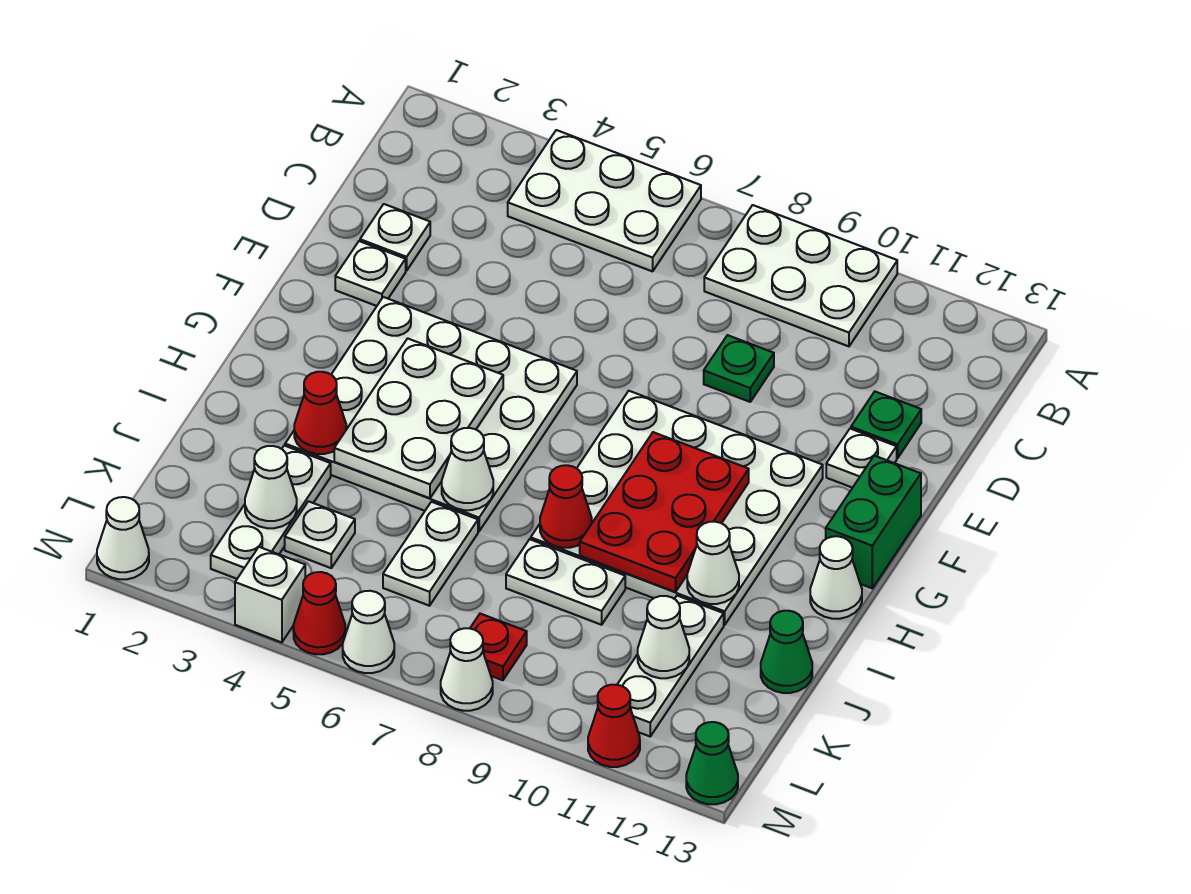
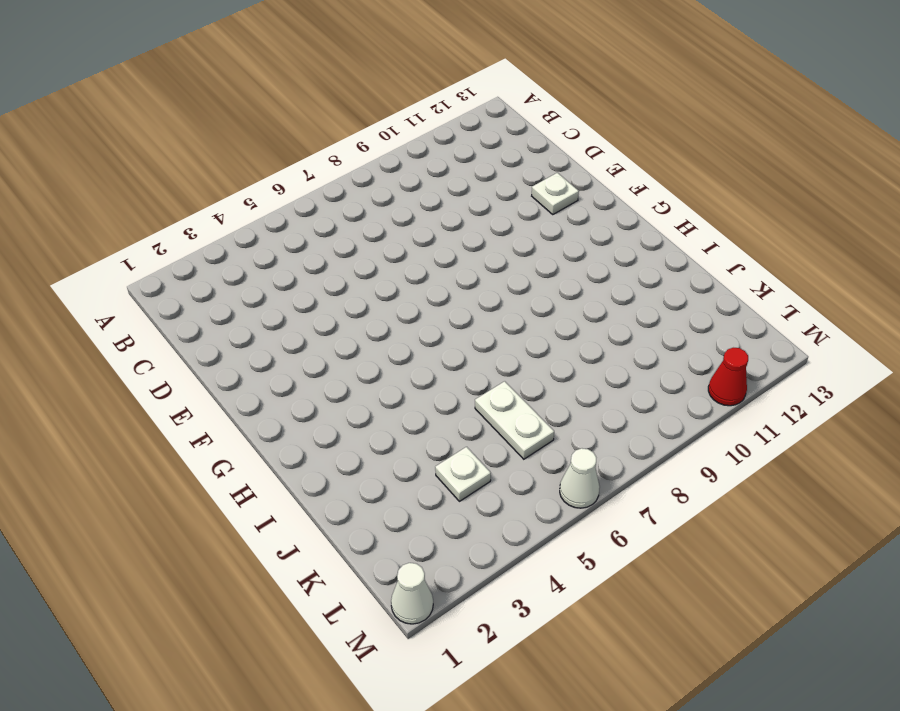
none -> white plate A4:B6 level 1
none -> white plate A8:B10 level 1
none -> white plate D2 level 1
none -> green plate D9 level 1

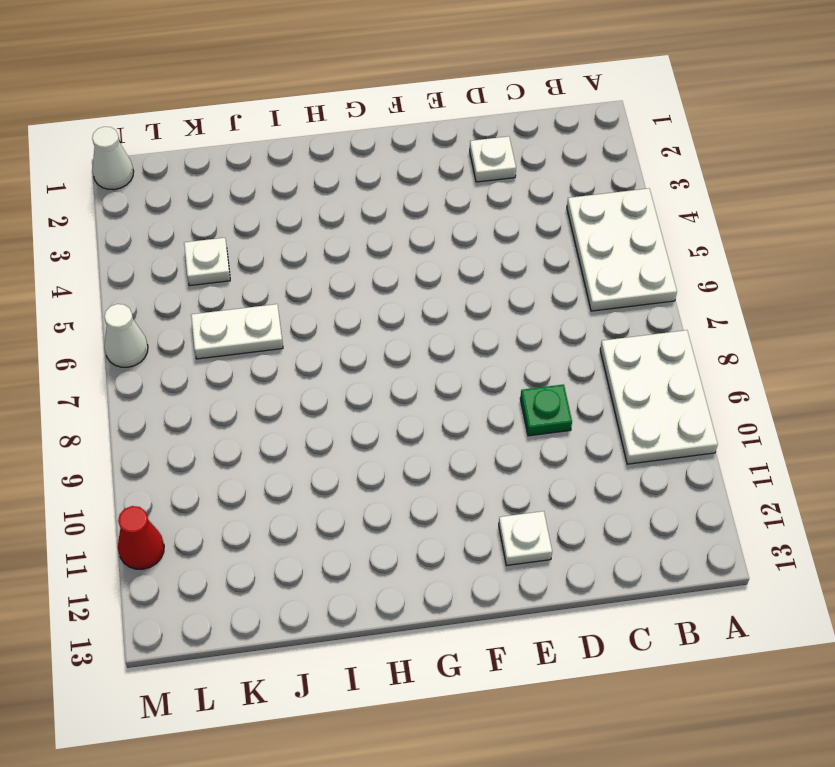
none -> green plate D12 level 1
none -> white plate E2 level 1
none -> white plate F3:I6 level 1
none -> white plate F8:I11 level 1

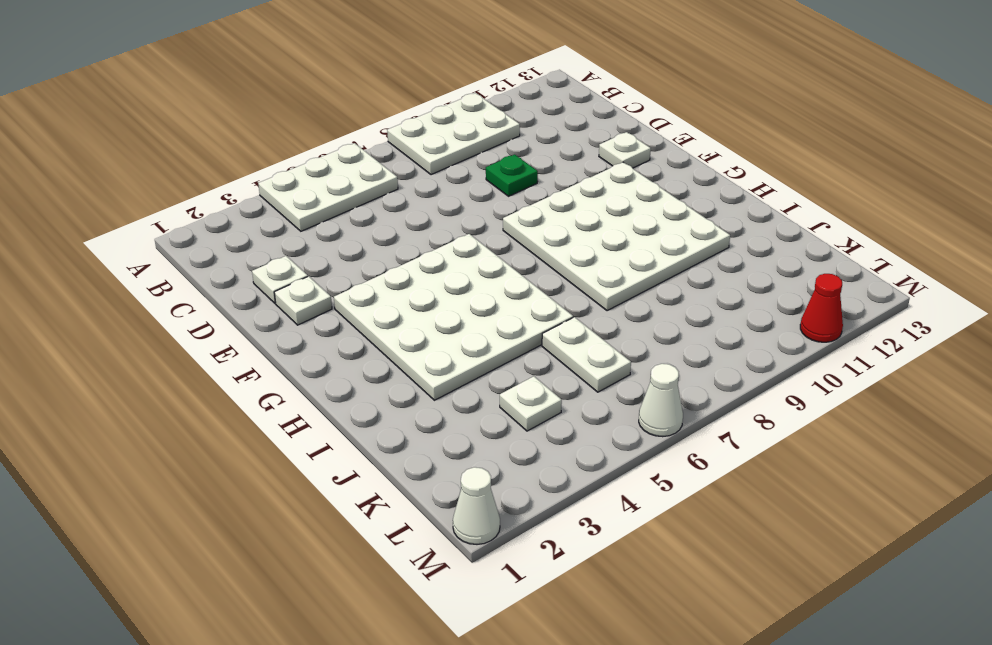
none -> green plate D12 level 1
none -> green brick F13:G13 level 1
none -> white cone H13 level 1
none -> white plate J3:L3 level 1

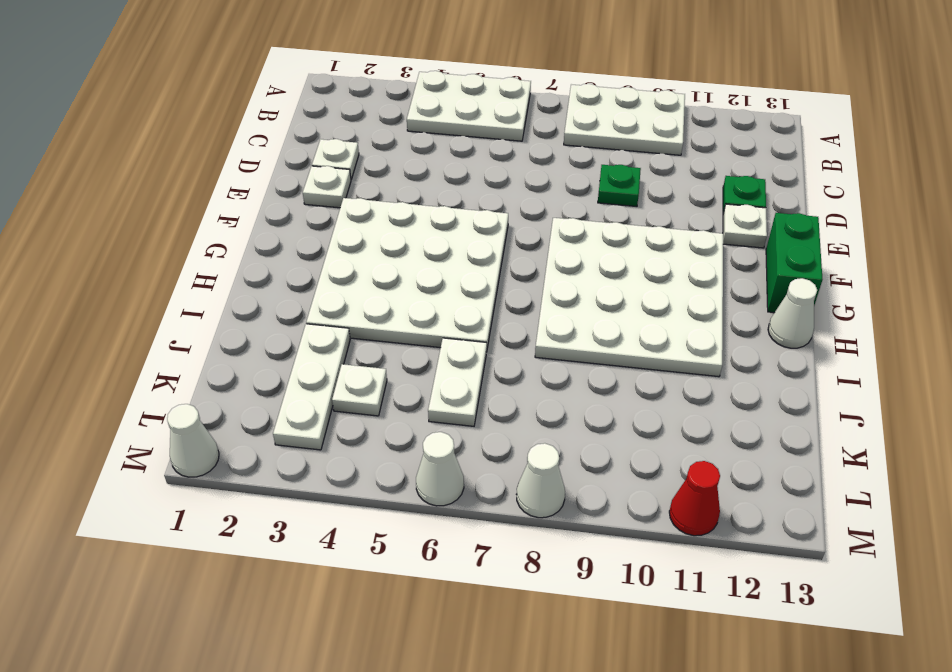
none -> white plate J8:J9 level 1
none -> white plate J11:L11 level 1
none -> green cone J13 level 1
none -> red plate L8 level 1

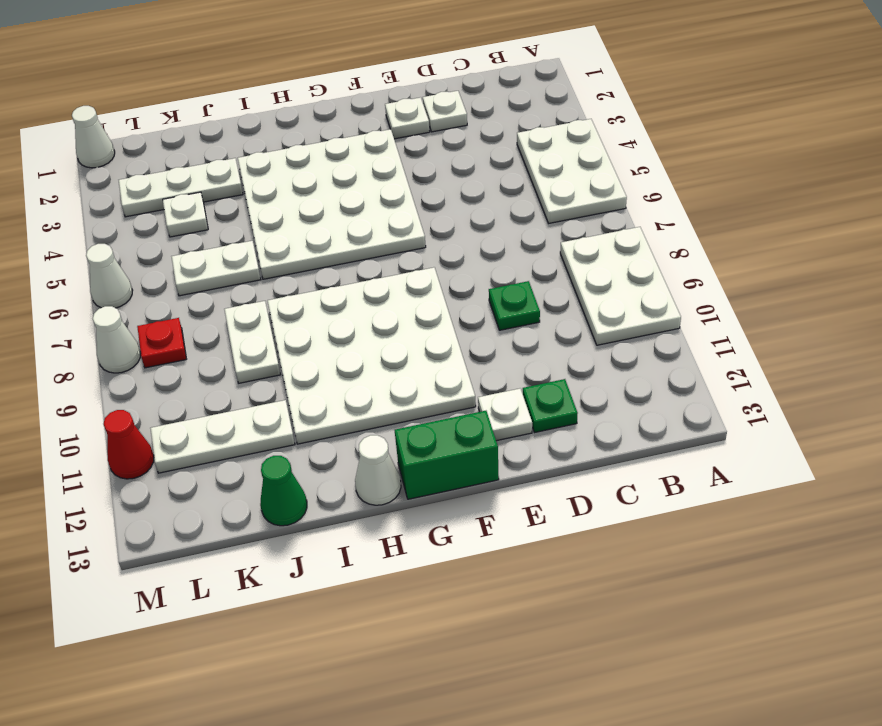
none -> white brick M4 level 1
none -> red cone M5 level 1
none -> green cone M13 level 1
none -> white plate G4:I5 level 2

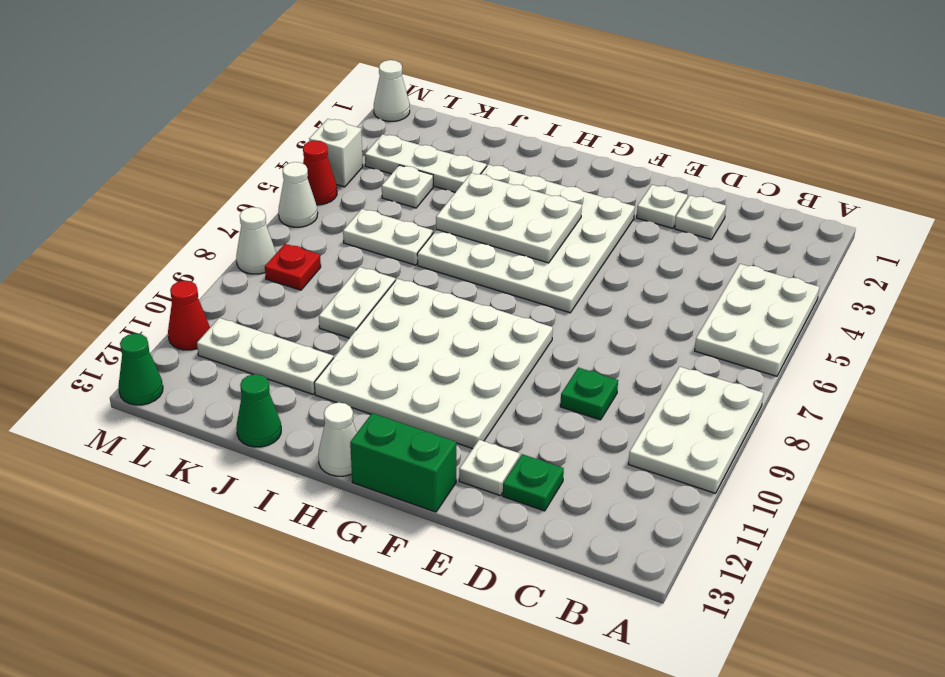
none -> red plate G9:I10 level 2
none -> red cone I3 level 2
none -> white cone I6 level 2
none -> red cone I8 level 2

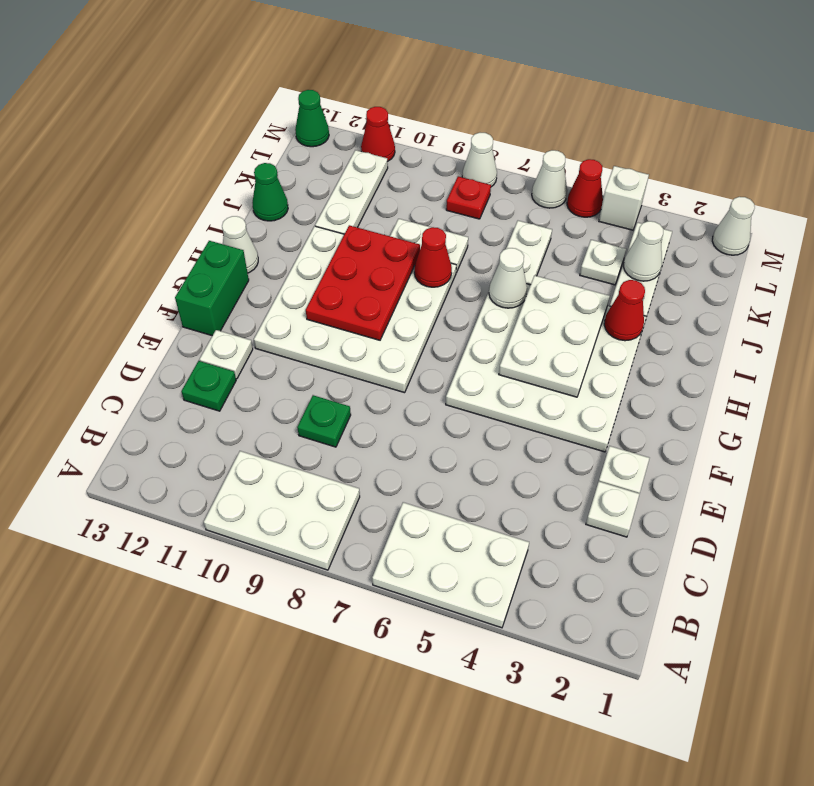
none -> white cone I11 level 2
none -> white cone K11 level 2

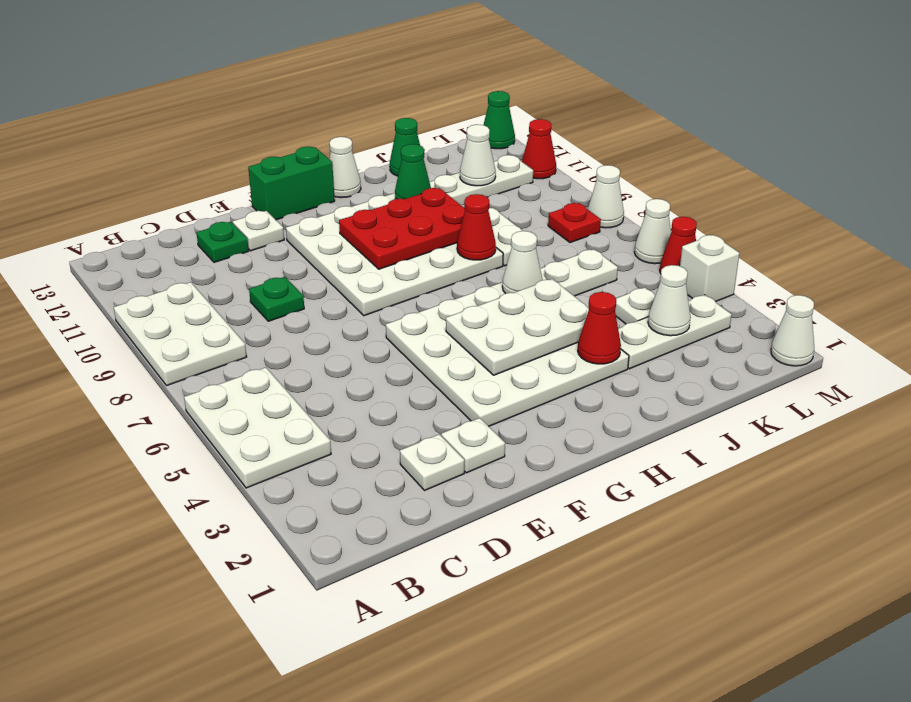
green cone I11 level 2 -> white cone I11 level 2

